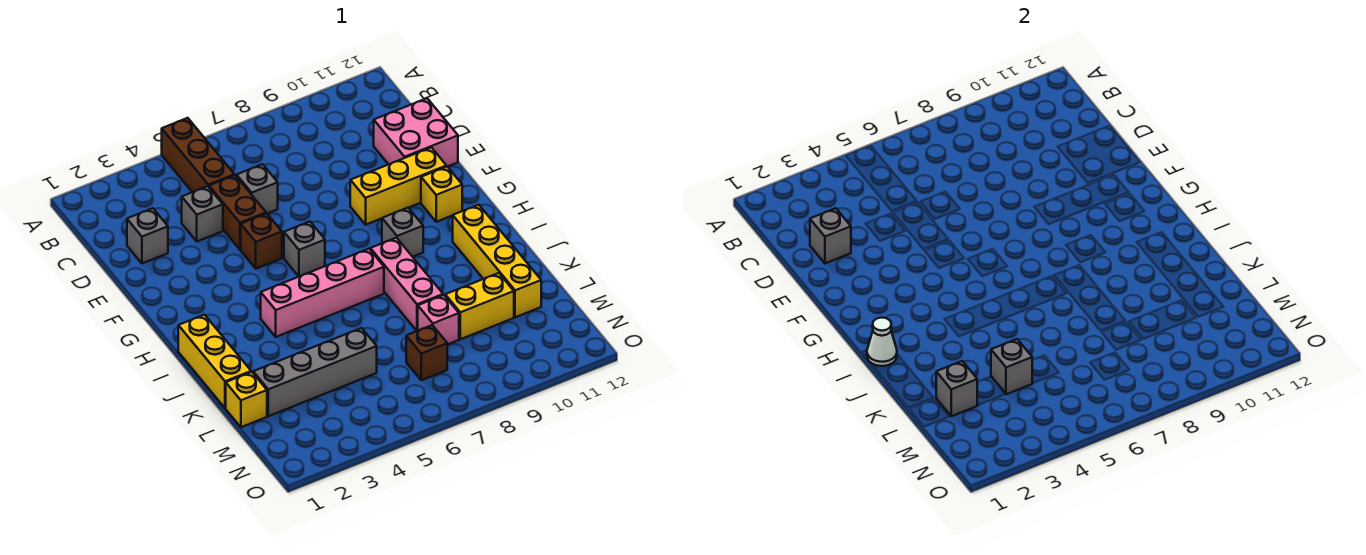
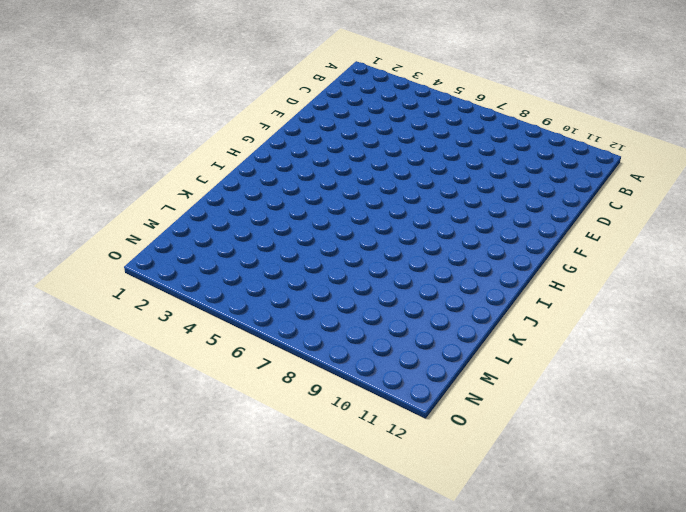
none -> brown brick A5:C5 level 1
none -> grey brick D2 level 1
none -> grey brick D4 level 1

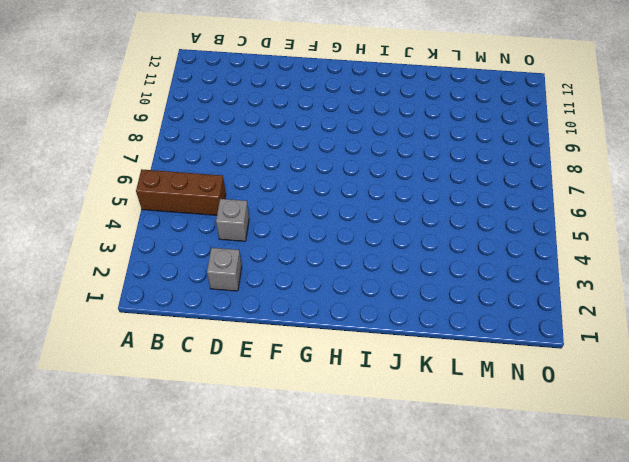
none -> brown brick D5:E5 level 1
none -> grey brick D6 level 1
none -> pink brick D11:E12 level 1

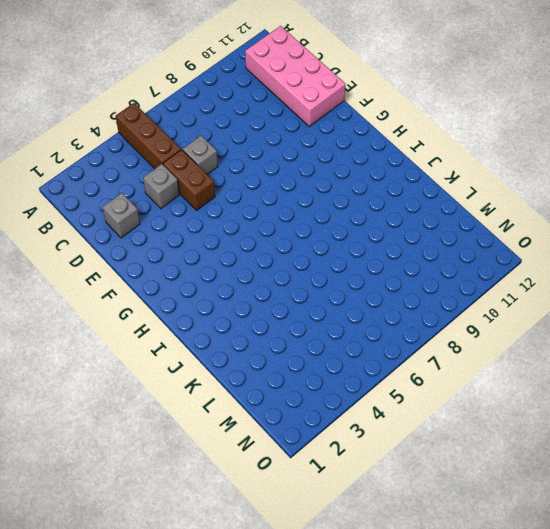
pink brick B11:E12 level 1 -> pink brick D11:E12 level 1
none -> brown brick F5 level 1
none -> yellow brick F9:F11 level 1
none -> grey brick G6 level 1

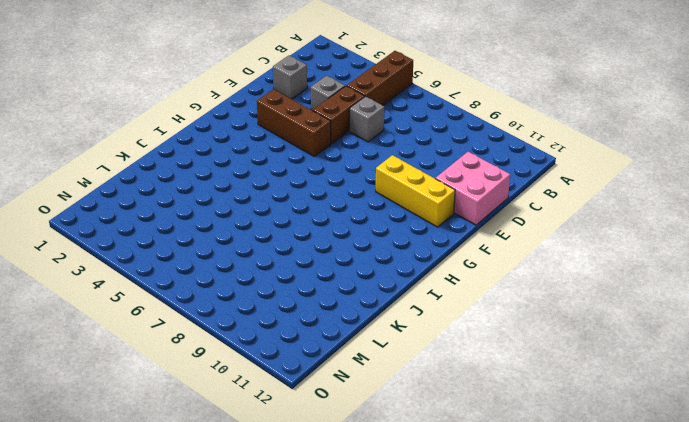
brown brick F3:F5 level 1 -> brown brick F5 level 1
none -> grey brick G6 level 1
none -> yellow brick G11 level 1
none -> grey brick H9 level 1

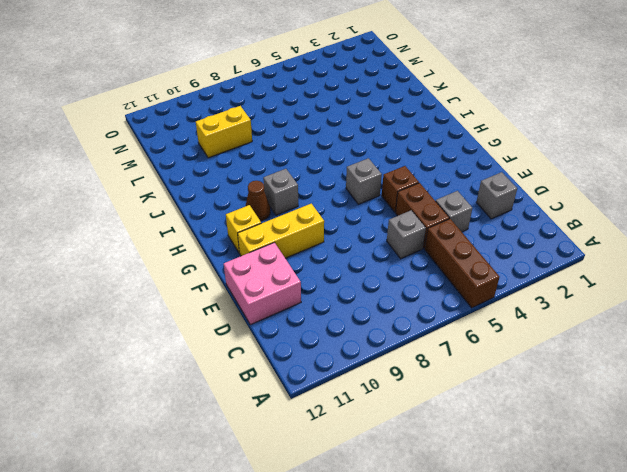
brown cone H10 level 1 -> none
none -> yellow brick I1:K1 level 1
none -> pink brick I4:I7 level 1
none -> pink brick I8:K8 level 1

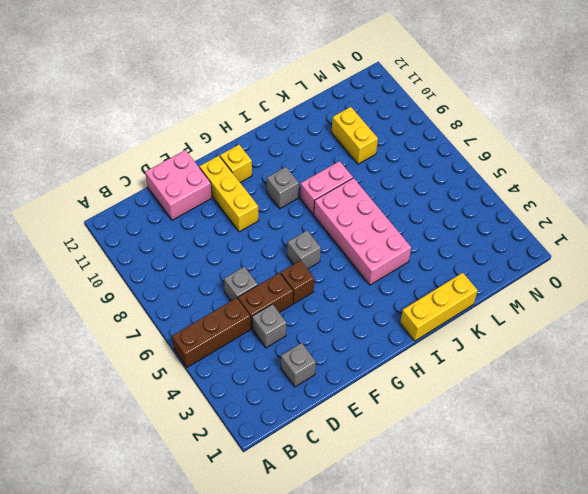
pink brick I4:J7 level 1 -> pink brick I4:I7 level 1
pink brick I8:J8 level 1 -> pink brick I8:K8 level 1
none -> yellow brick I11:L11 level 1
none -> yellow brick L1 level 1
none -> grey brick L2:L5 level 1

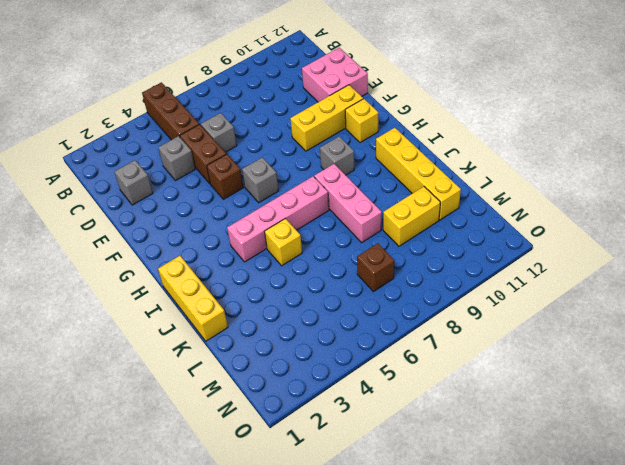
yellow brick J5 level 1 -> yellow brick L1 level 1
none -> grey brick L2:L5 level 1
none -> pink brick L8 level 1
none -> grey brick D2 level 2

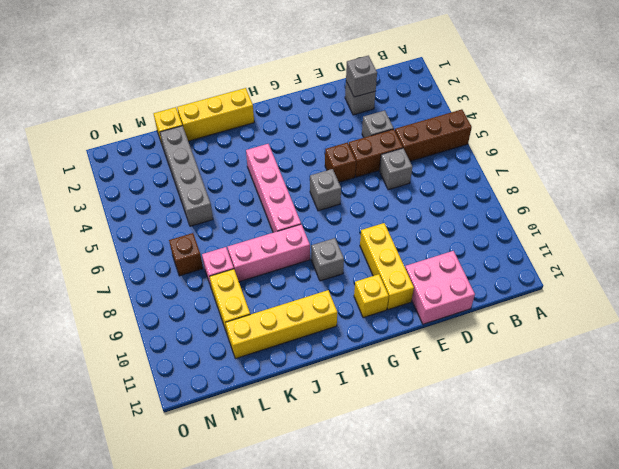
none -> white cone I1 level 2
none -> grey brick L2 level 2
none -> grey brick L4 level 2

